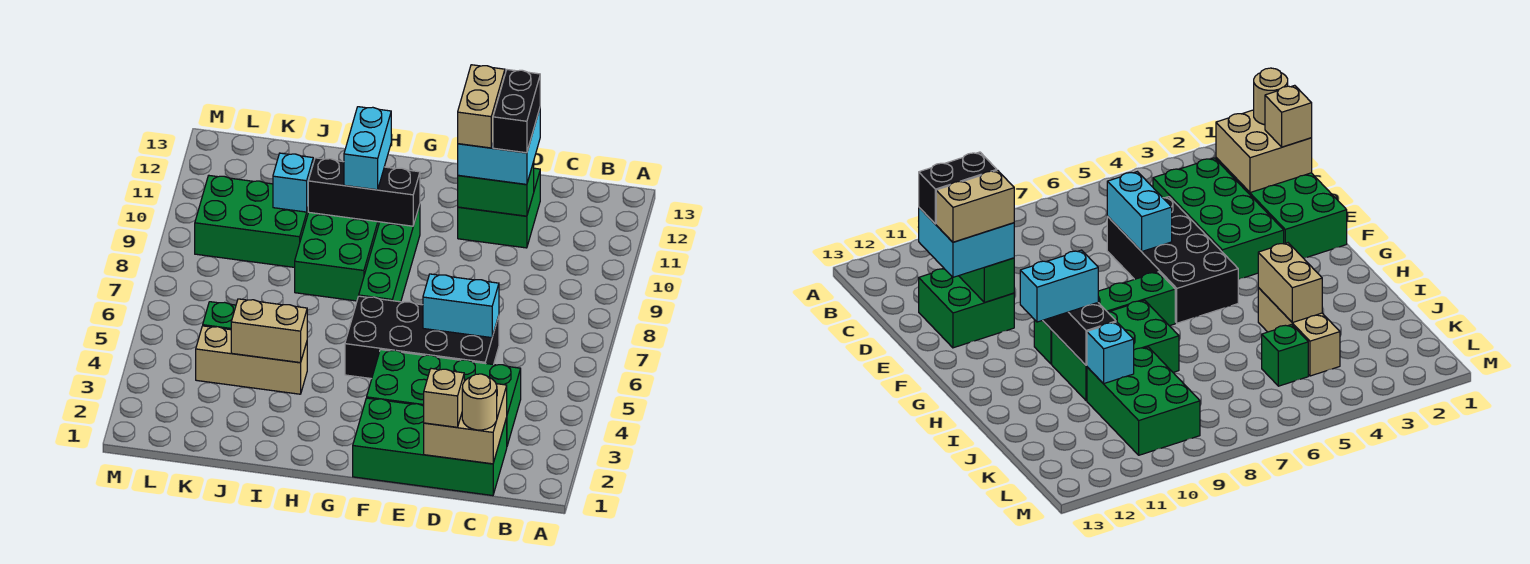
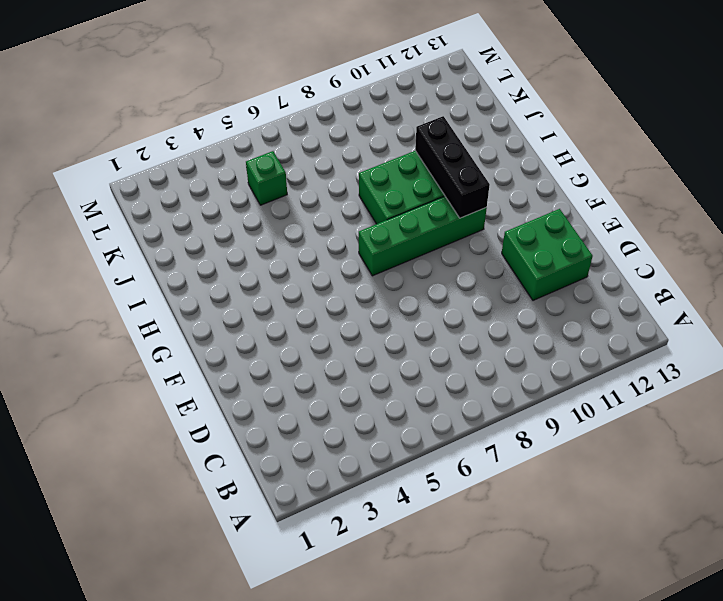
none -> green brick C1:F2 level 1
none -> green brick C3:F4 level 1
none -> black brick D5:G6 level 1

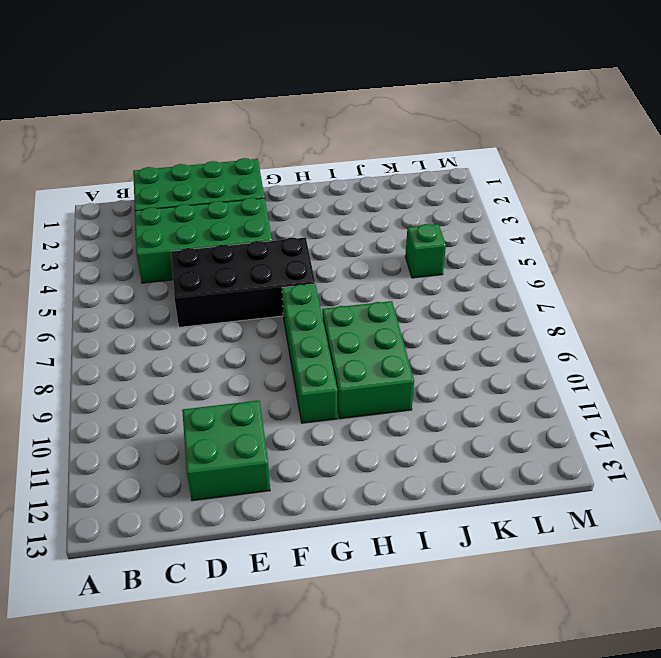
none -> tan brick I4:K4 level 1
none -> green brick J9:L10 level 1
none -> tan brick C1:D2 level 2

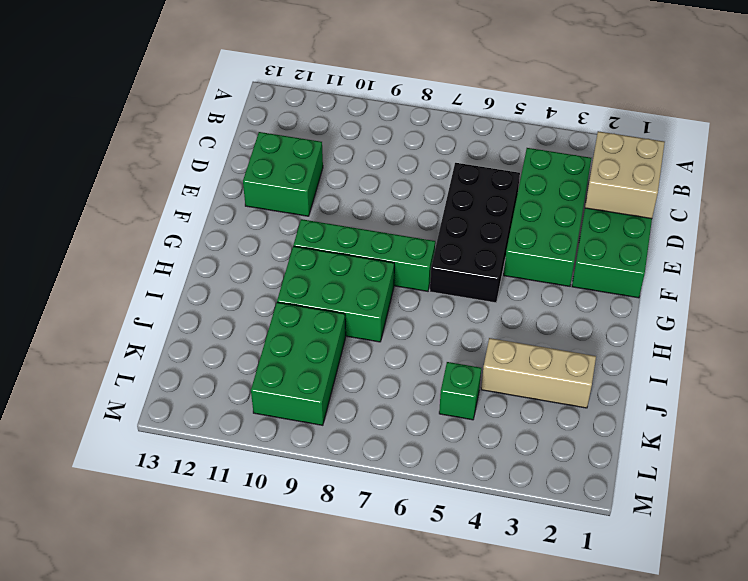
tan brick J2:J4 level 1 -> tan brick I4:K4 level 1
none -> cyan brick D6:E6 level 2
none -> green brick D11:E11 level 2
none -> black brick G10:I10 level 2

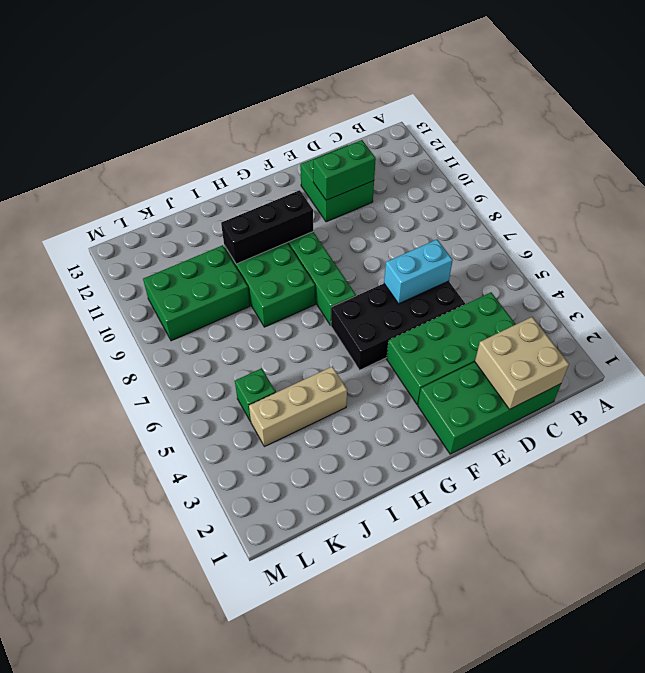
none -> tan brick I4:J4 level 2
none -> cyan brick J10 level 2
none -> tan round brick C1 level 3

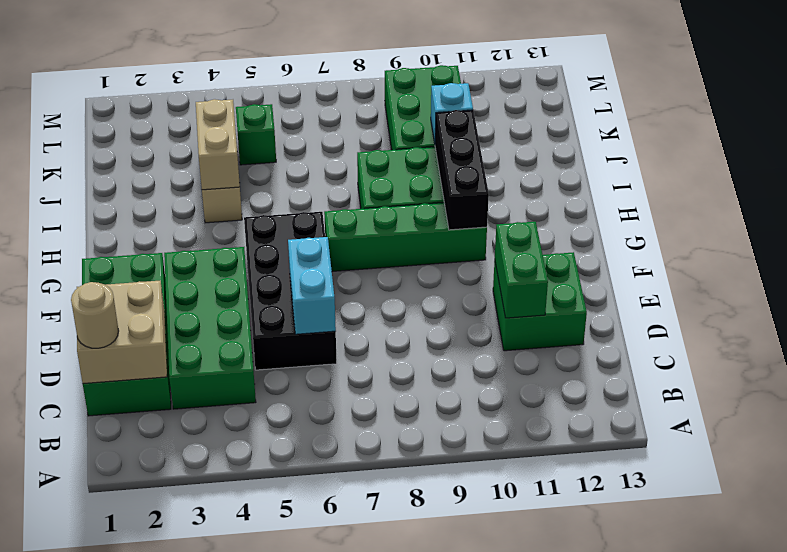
none -> tan brick D1 level 3
none -> cyan brick D11:E12 level 3
none -> cyan brick H10:H11 level 3

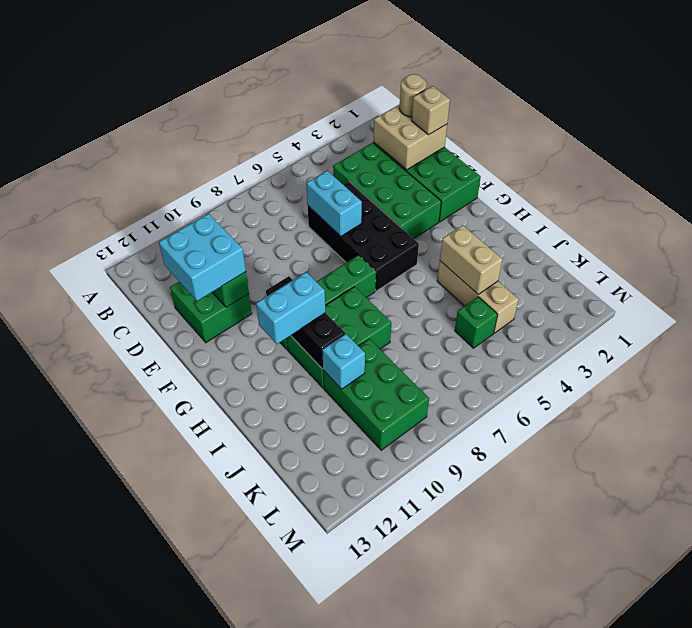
none -> black brick D11:D12 level 4
none -> tan brick E11:E12 level 4

